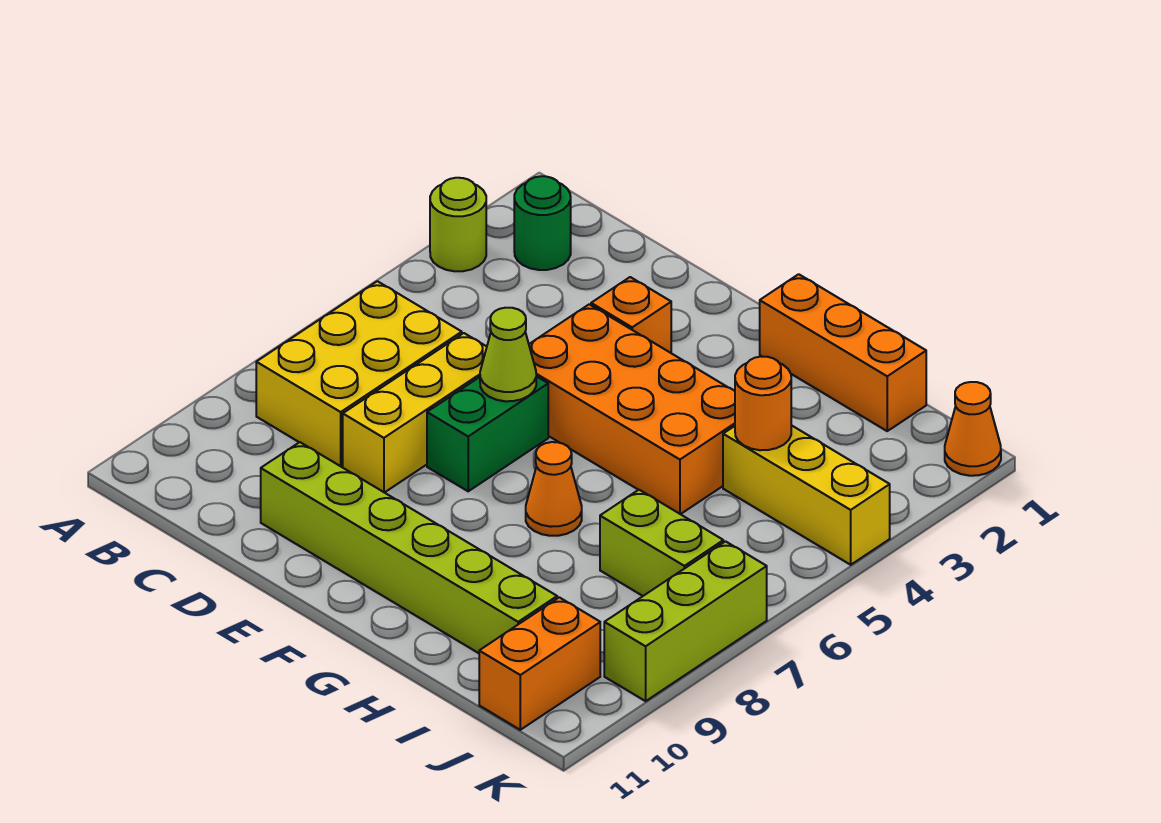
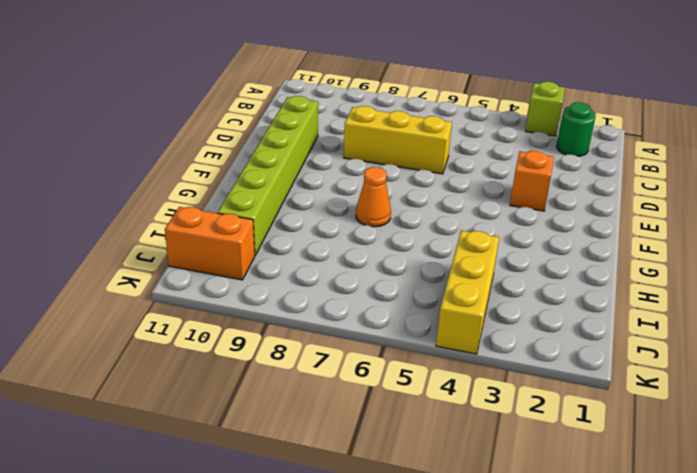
lime brick A3 level 1 -> lime round brick A3 level 1
none -> yellow brick B6:C8 level 1
none -> orange brick E4:H5 level 1
none -> green brick E6:E7 level 1

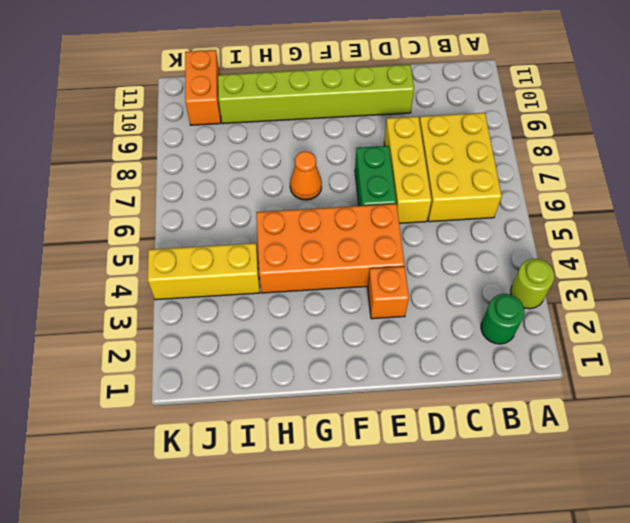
none -> orange brick G1:I1 level 1
none -> lime brick I7:J7 level 1
none -> orange cone K1 level 1

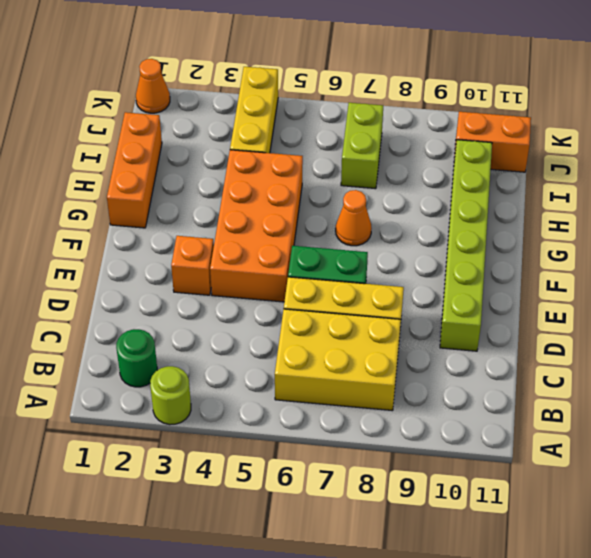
none -> lime brick K7:K9 level 1
none -> lime cone E6 level 2
none -> orange round brick I4 level 2

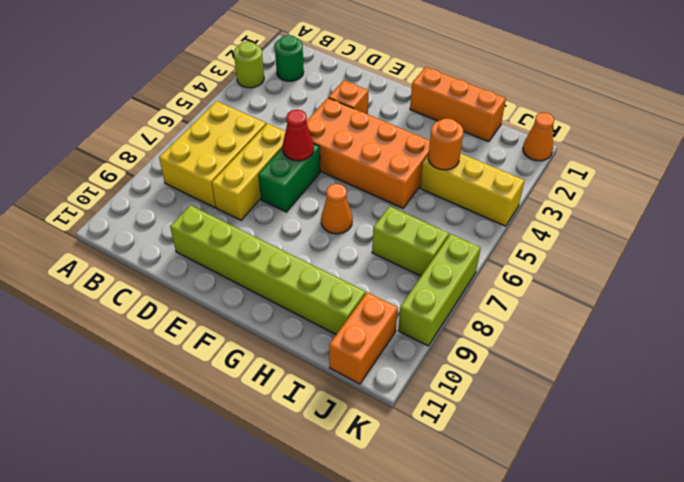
red cone E6 level 2 -> lime cone E6 level 2

